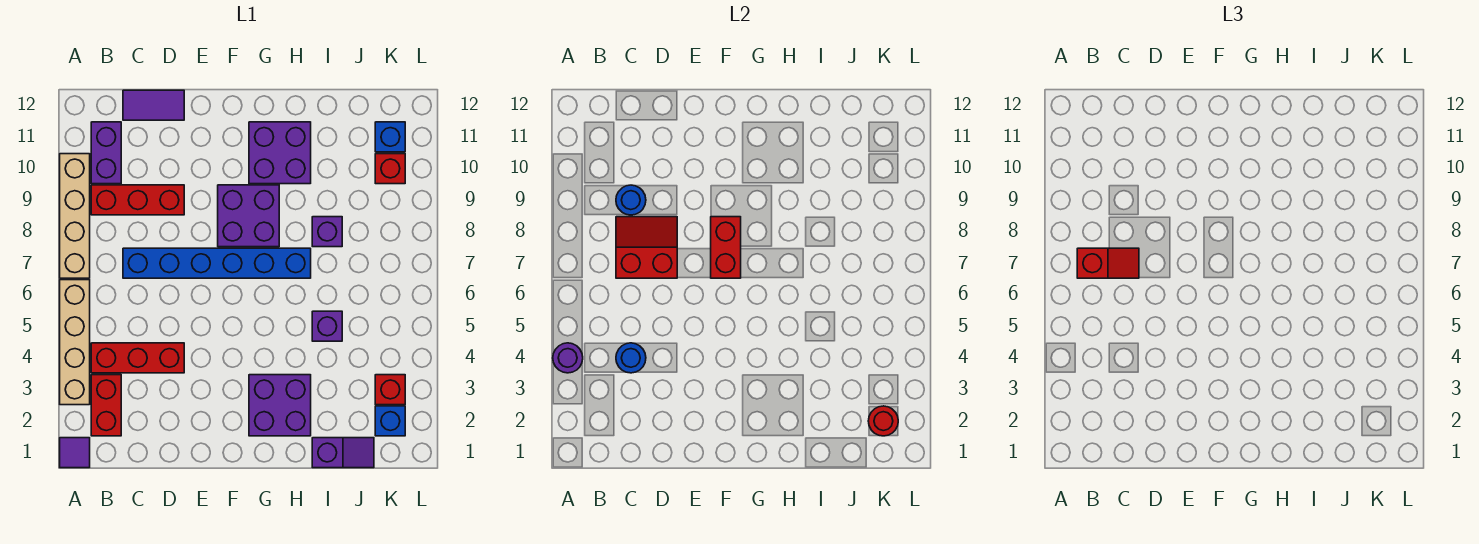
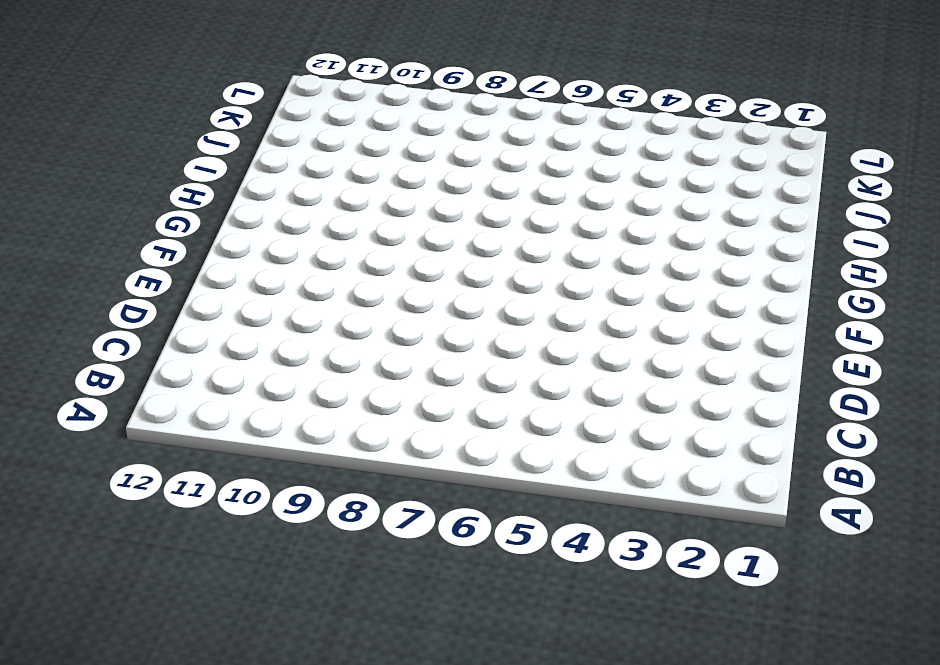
none -> purple tile A1 level 1
none -> tan brick A3:A6 level 1
none -> tan brick A7:A10 level 1

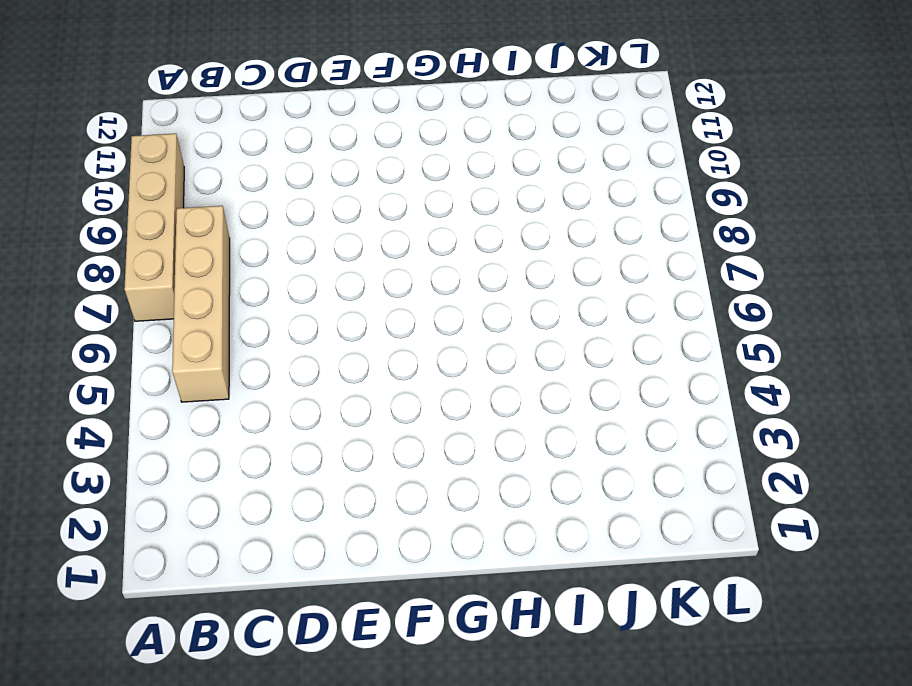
tan brick B5:B8 level 1 -> tan brick A3:A6 level 1
none -> purple tile A1 level 1
none -> red brick B2:B3 level 1
none -> red brick B4:D4 level 1

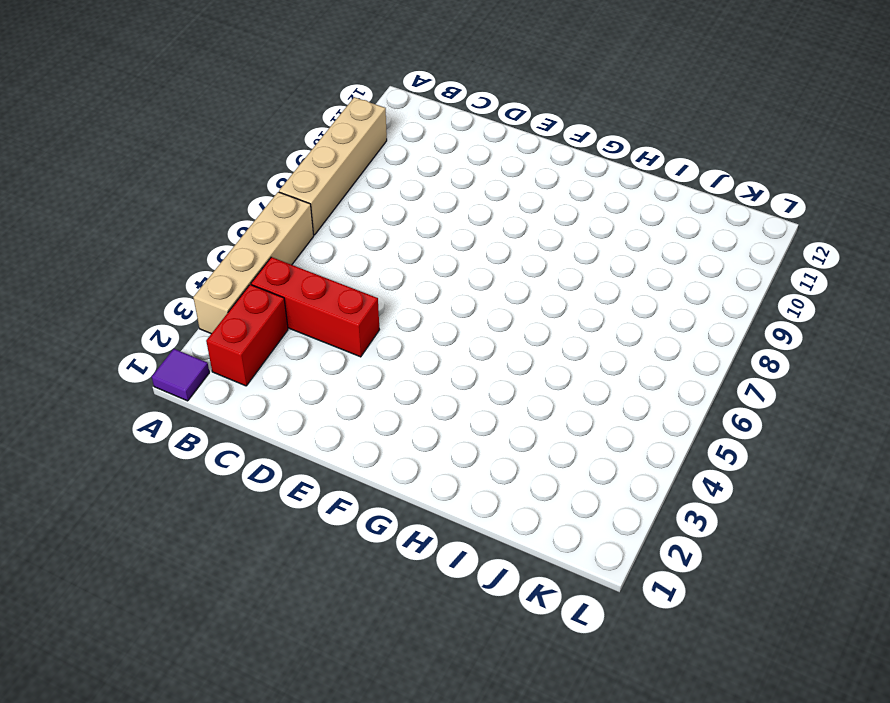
none -> red brick B9:D9 level 1
none -> purple brick B10:B11 level 1
none -> blue brick C7:H7 level 1

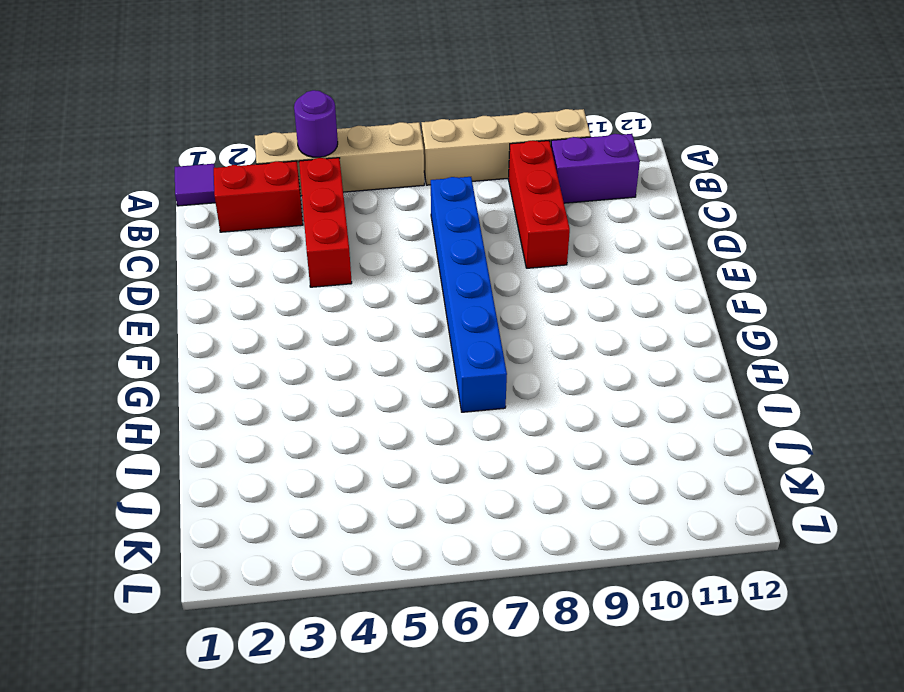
none -> purple tile C12:D12 level 1
none -> purple brick F8:G9 level 1
none -> purple brick G2:H3 level 1

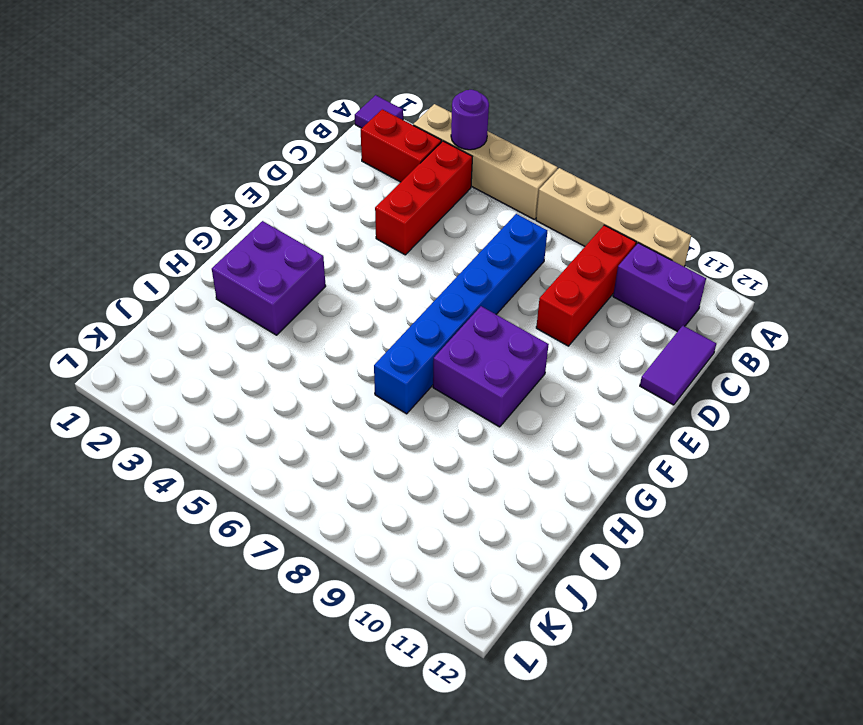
none -> purple brick G10:H11 level 1
none -> purple slope I1:J1 level 1 top I
none -> purple brick I5 level 1

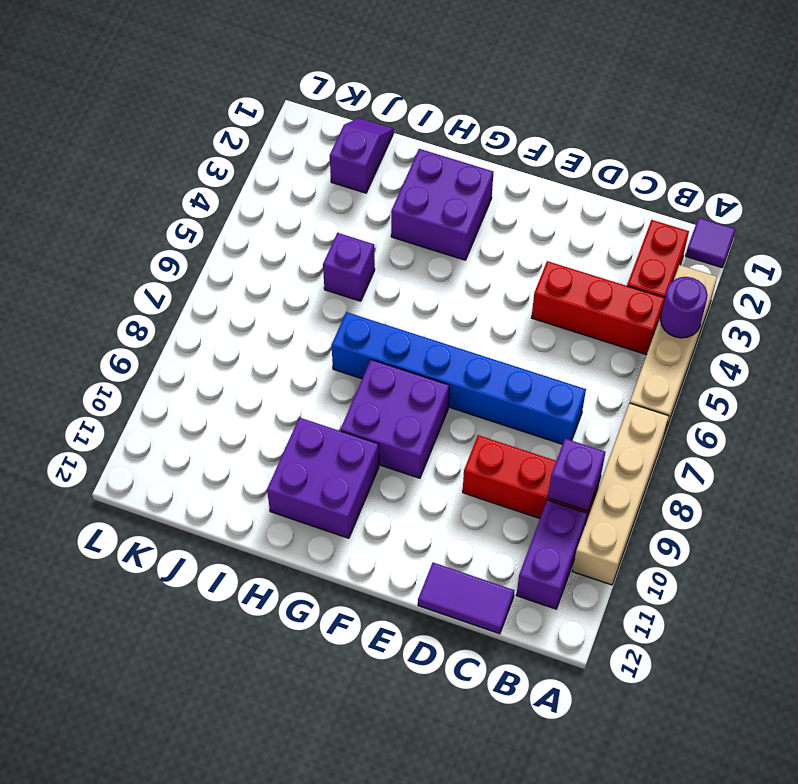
purple brick B9 level 2 -> purple brick I8 level 1
purple slope J1:J2 level 1 top 2 -> purple slope I1:J1 level 1 top I
none -> blue brick K2 level 1
none -> red brick K3 level 1
none -> red brick K10 level 1

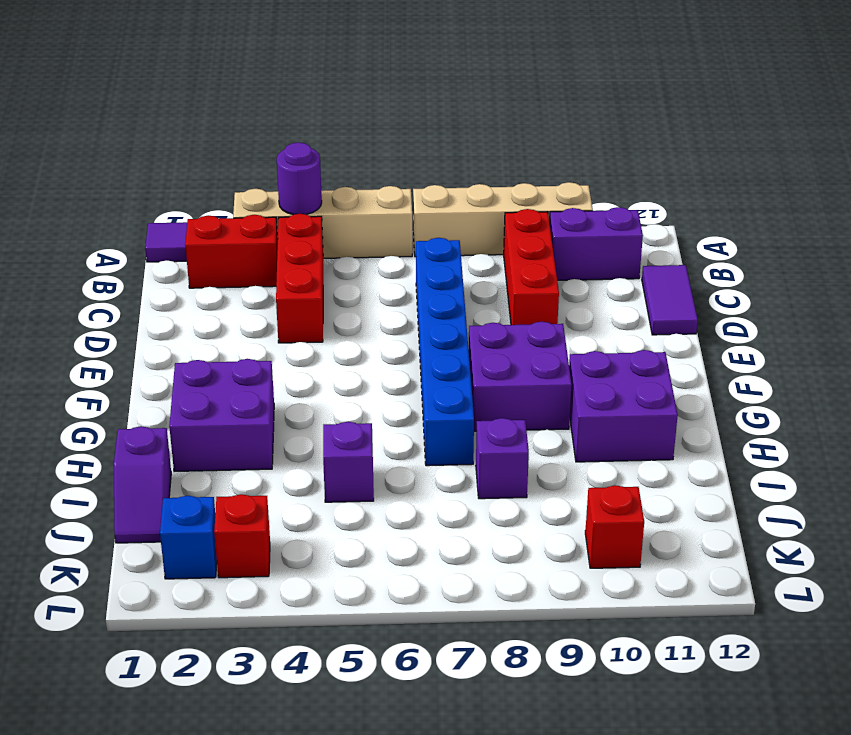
none -> blue brick K11 level 1
none -> blue round brick C4 level 2
none -> red slope C7:D8 level 2 top 7

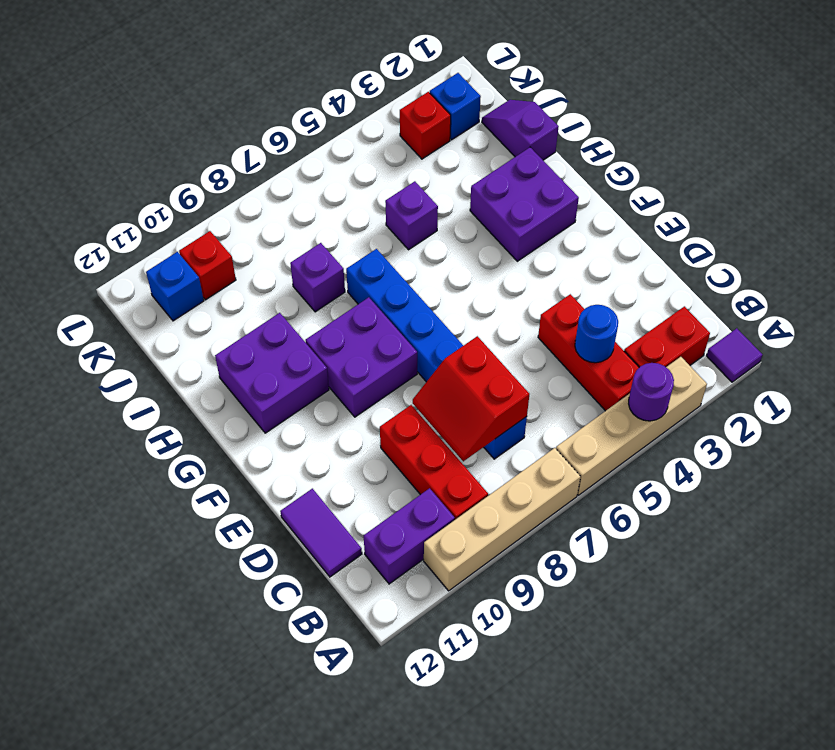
none -> blue round brick C9 level 2
none -> red brick F7:F8 level 2
none -> red round brick K2 level 2

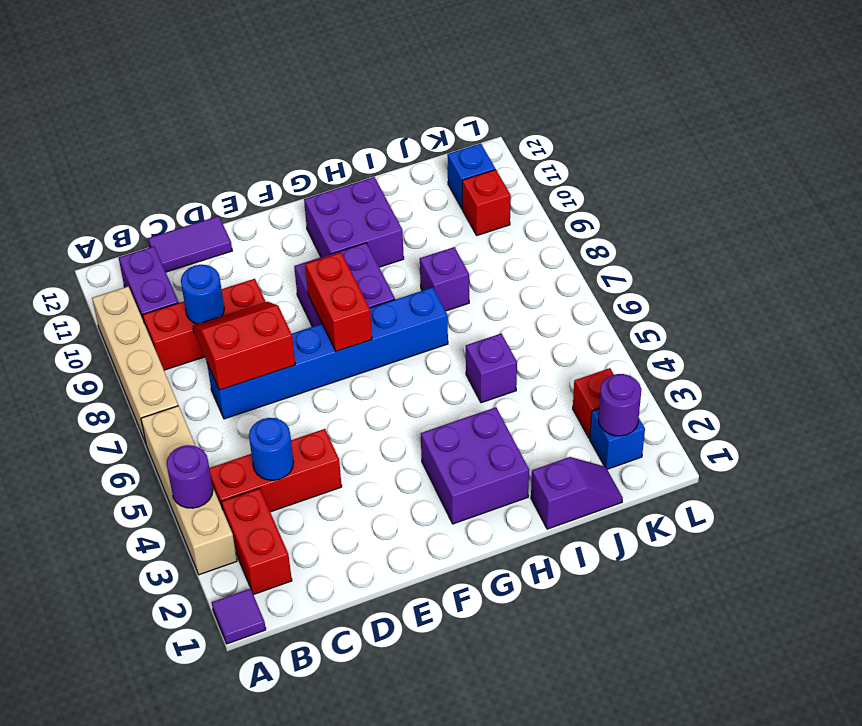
purple round brick K2 level 2 -> red round brick K2 level 2
none -> red slope B7:C7 level 3 top B

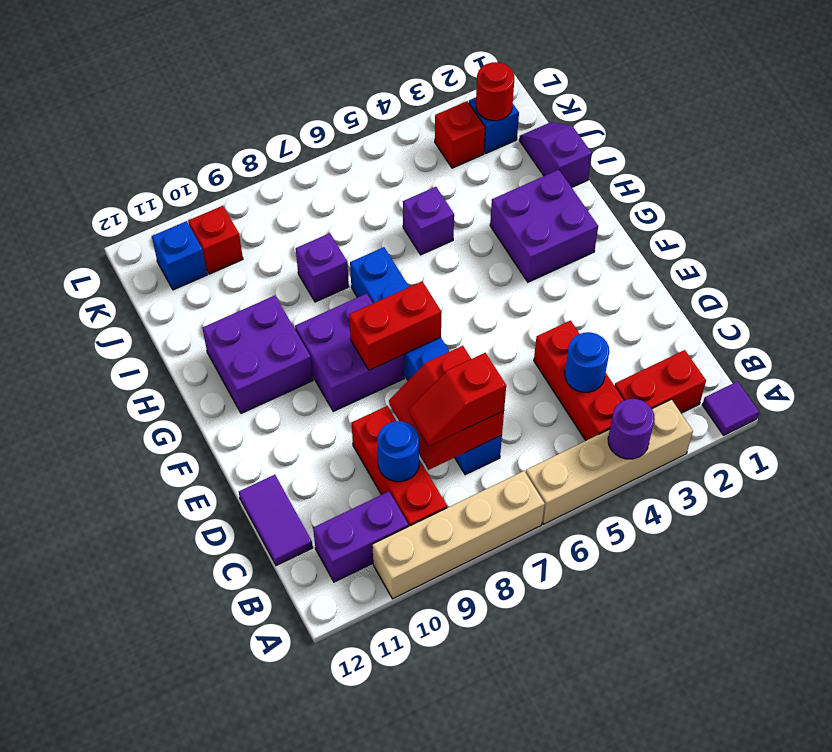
red slope C7:C8 level 3 top 7 -> red slope B7:C7 level 3 top B

